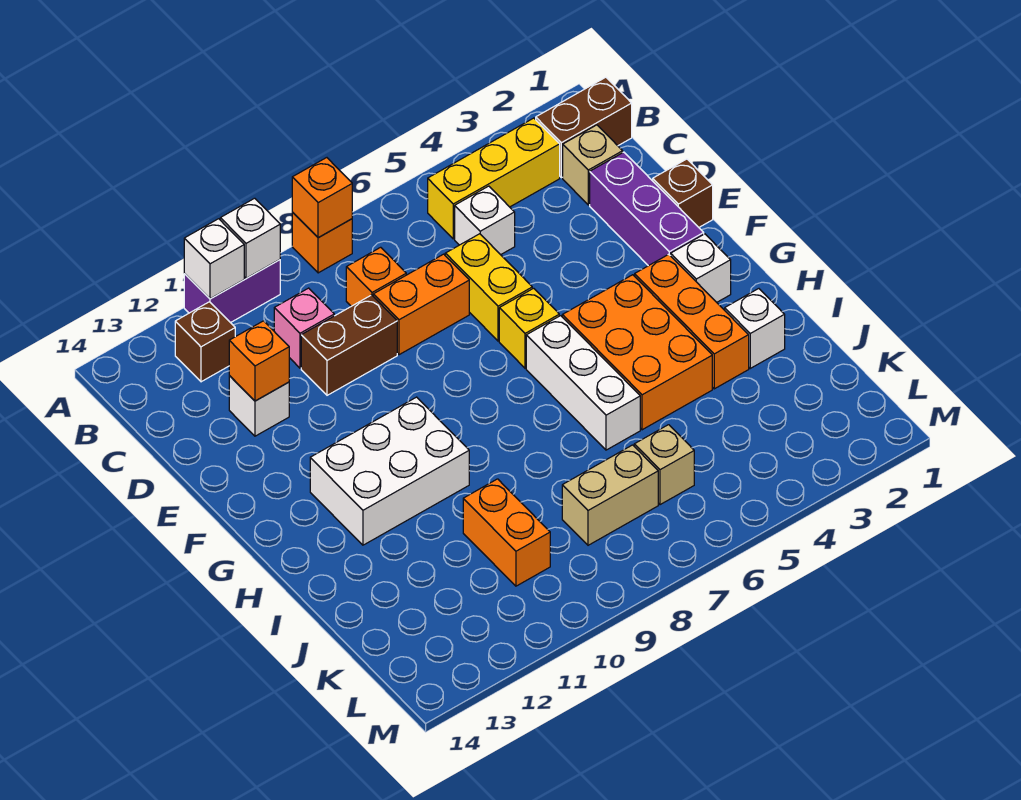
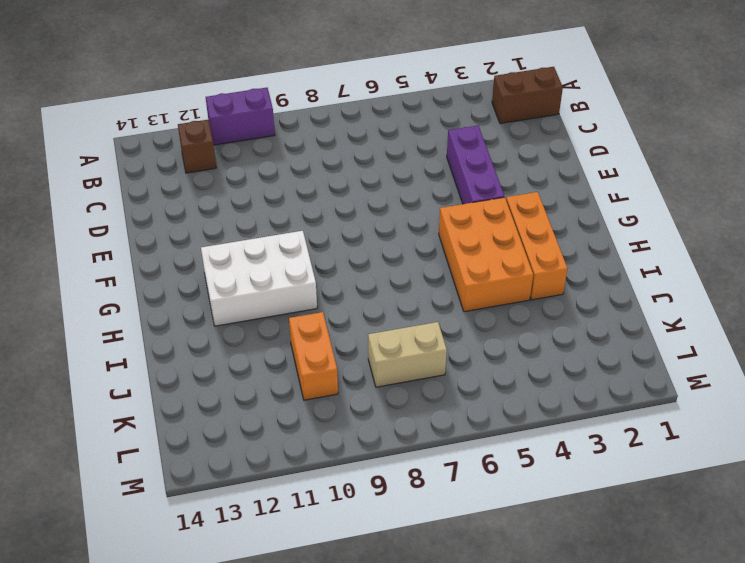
purple brick D4:F4 level 1 -> purple brick D2:F2 level 1
none -> orange brick A8 level 1
none -> yellow brick B3:B5 level 1
none -> tan brick C2 level 1

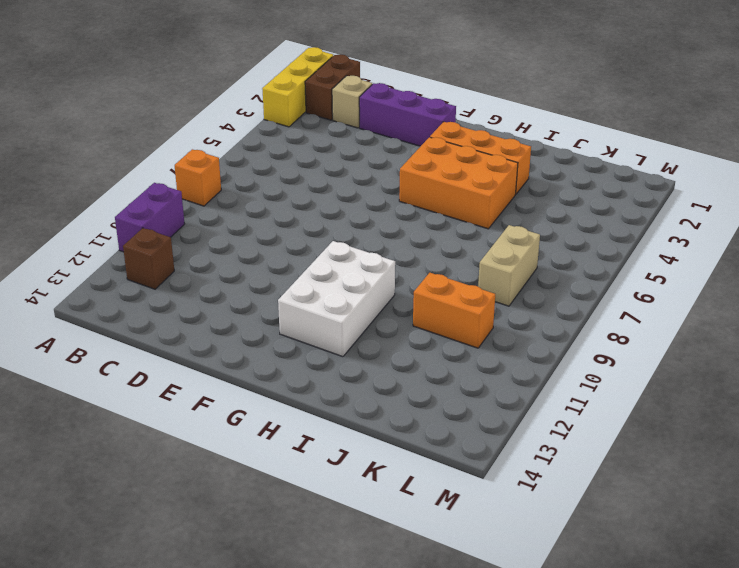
yellow brick A1:A3 level 1 -> yellow brick B3:B5 level 1
none -> white brick C5 level 1
none -> orange brick C8 level 1
none -> pink brick C10 level 1

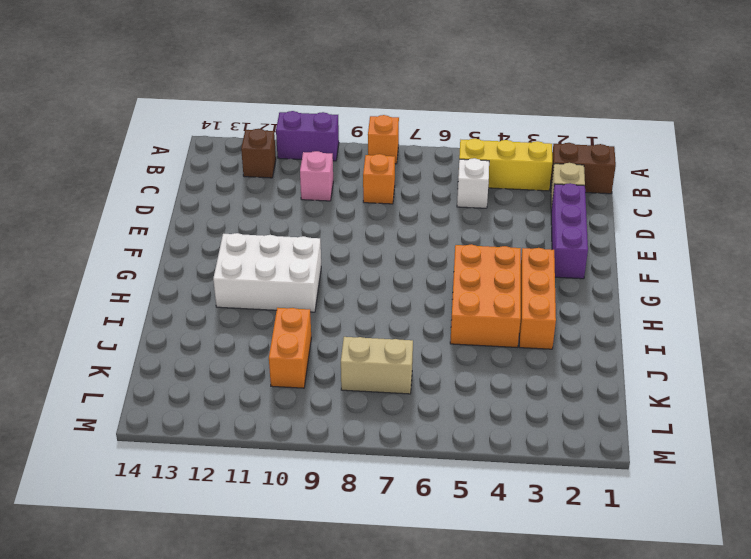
none -> yellow brick D6:E6 level 1
none -> orange brick D7:D8 level 1
none -> brown brick D9:D10 level 1

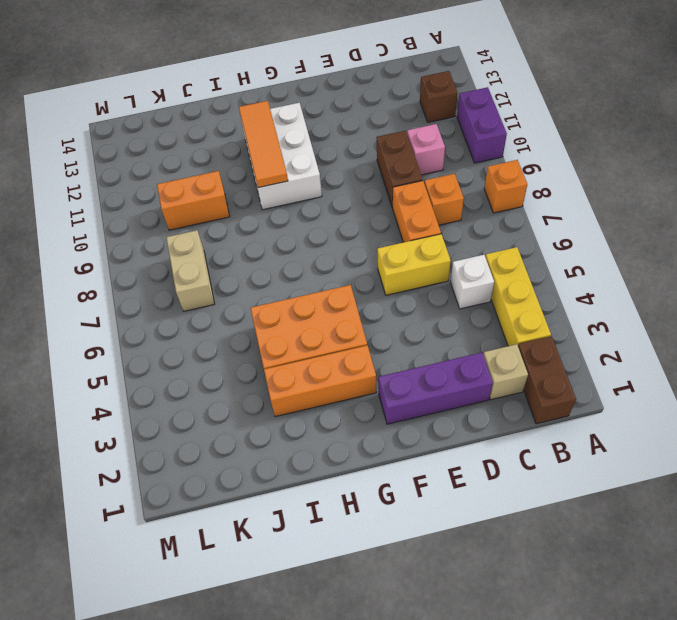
orange tile H10:H12 level 2 -> none
none -> white brick D12 level 1
none -> brown brick E1 level 1
none -> yellow brick F6 level 1

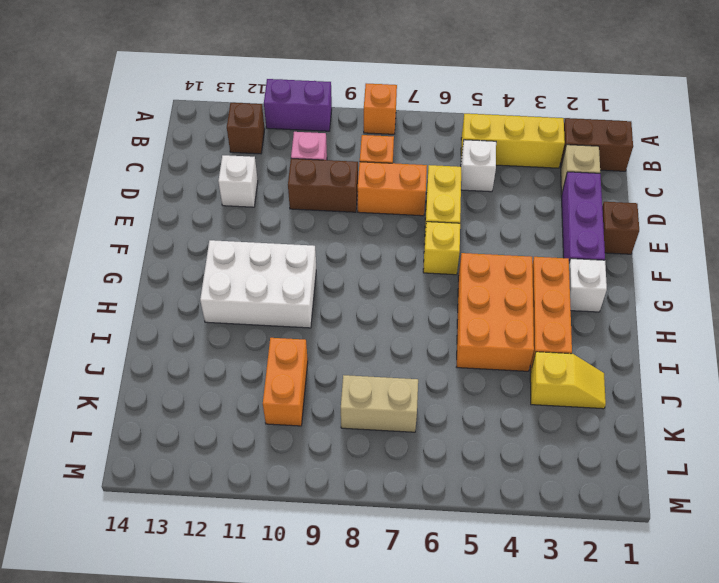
yellow slope J2:J3 level 1 top 3 -> none
none -> white brick G6:I6 level 1
none -> white brick I2 level 1
none -> tan brick K6 level 1

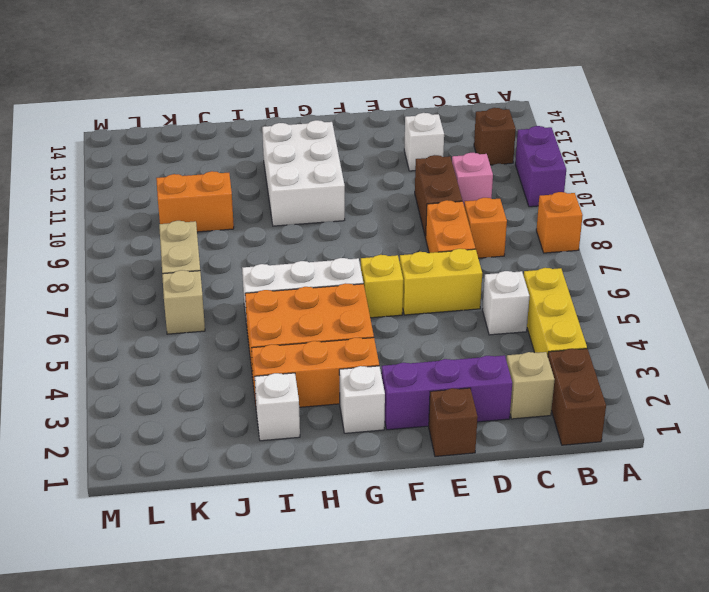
none -> orange brick A8 level 2
none -> white brick A10 level 2
none -> white brick A11 level 2

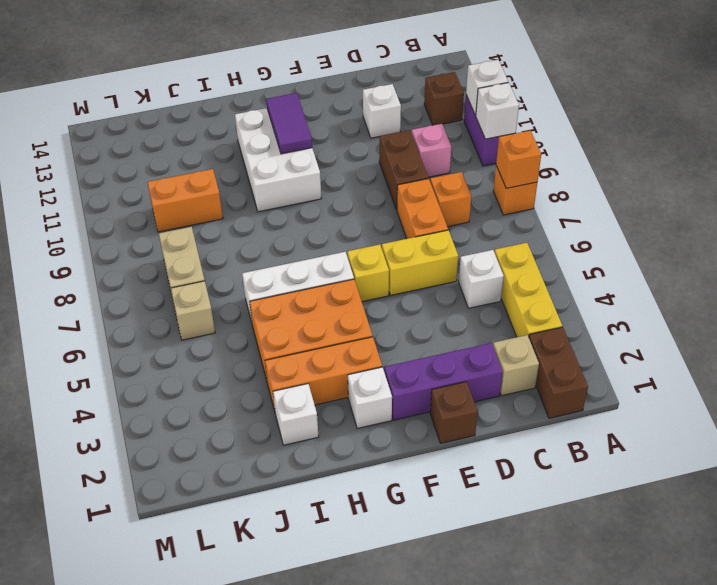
purple tile G11:G12 level 2 -> none
none -> orange brick D12 level 2

